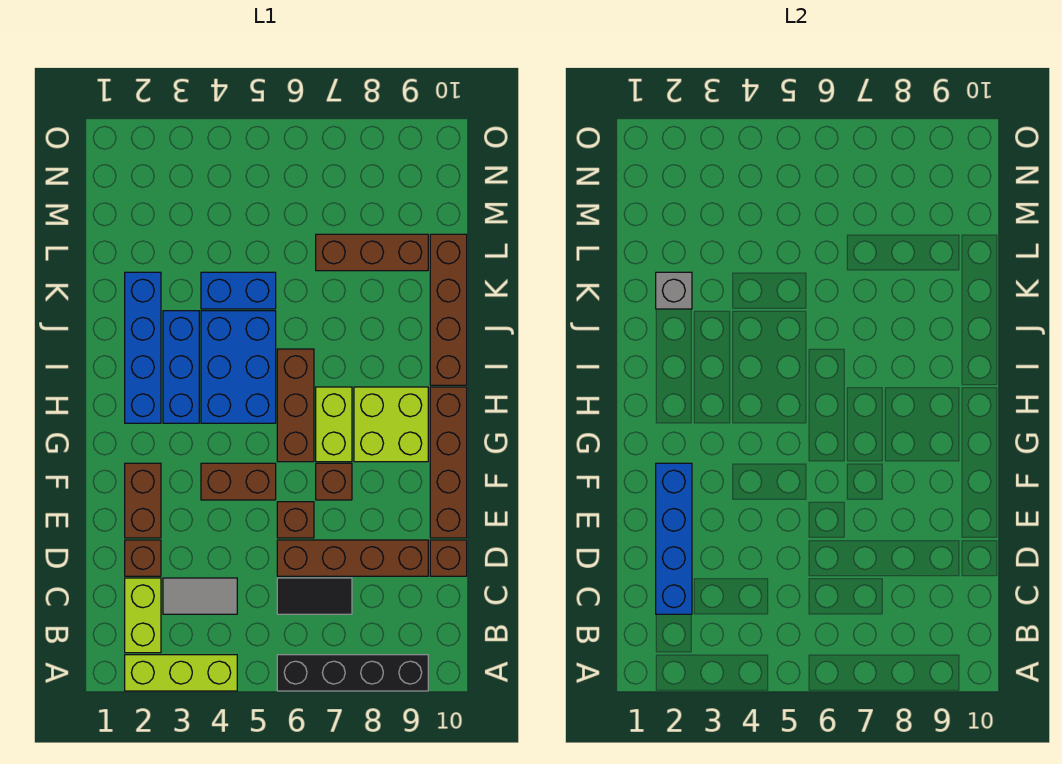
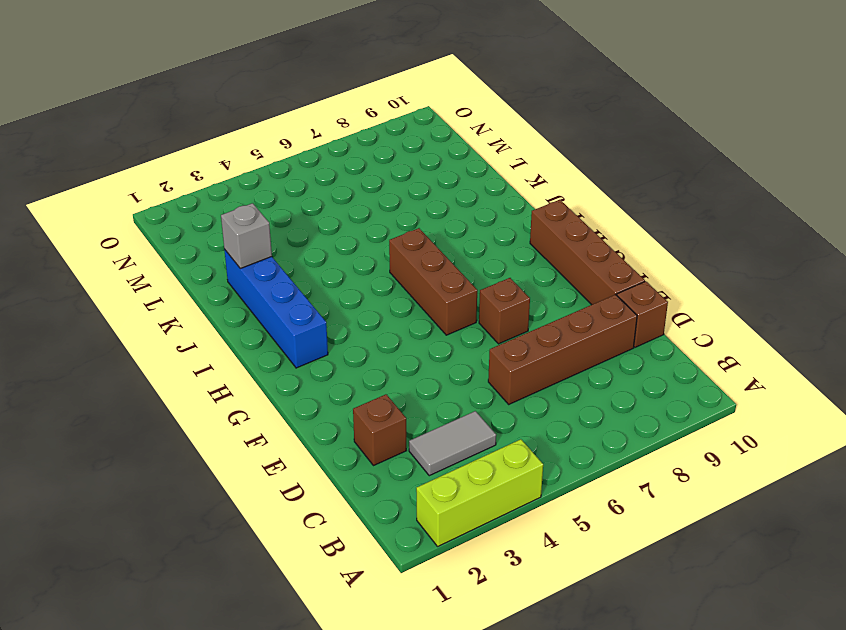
none -> black brick A6:A9 level 1
none -> lime brick B2:C2 level 1
none -> black tile C6:C7 level 1

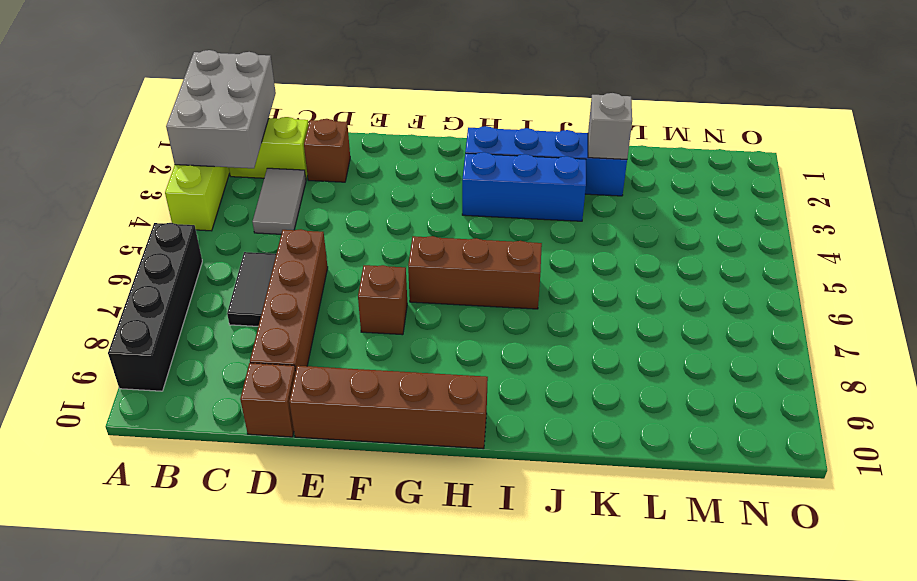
grey brick A1:B3 level 2 -> none
none -> brown brick E2:F2 level 1
none -> brown brick E6 level 1
none -> brown brick F4:F5 level 1

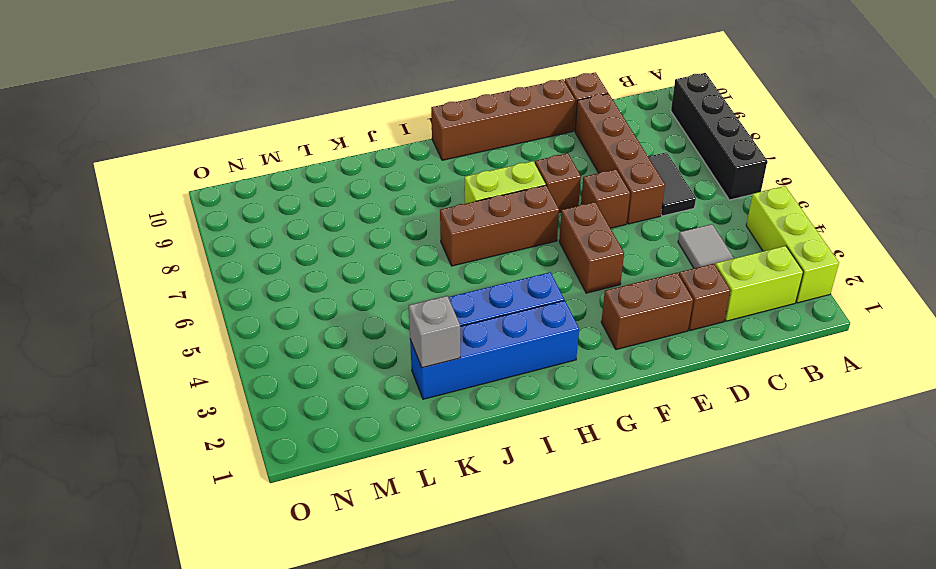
none -> lime brick G8:H9 level 1
none -> blue brick H4:J5 level 1
none -> brown brick I10:L10 level 1

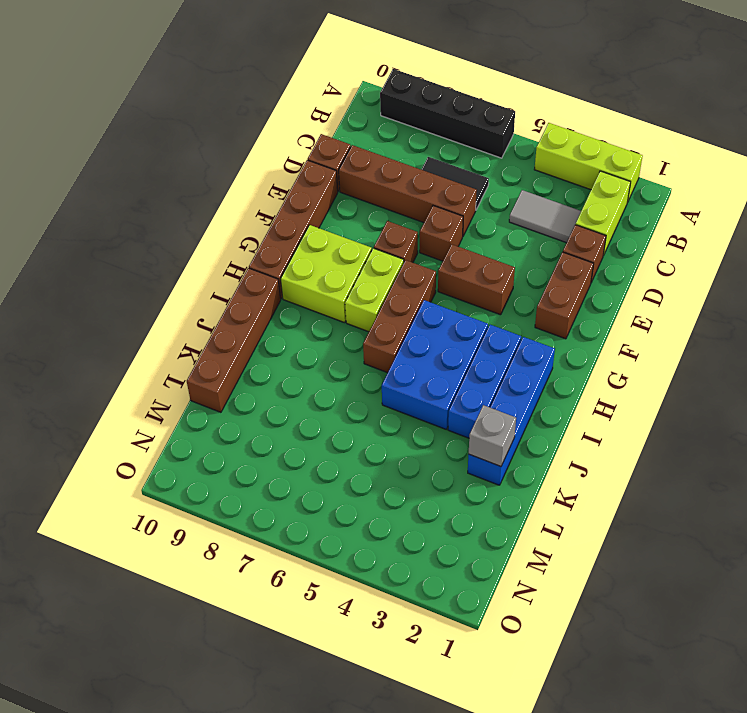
none -> blue brick K4:K5 level 1
none -> brown brick L7:L9 level 1
none -> blue brick C2:F2 level 2

